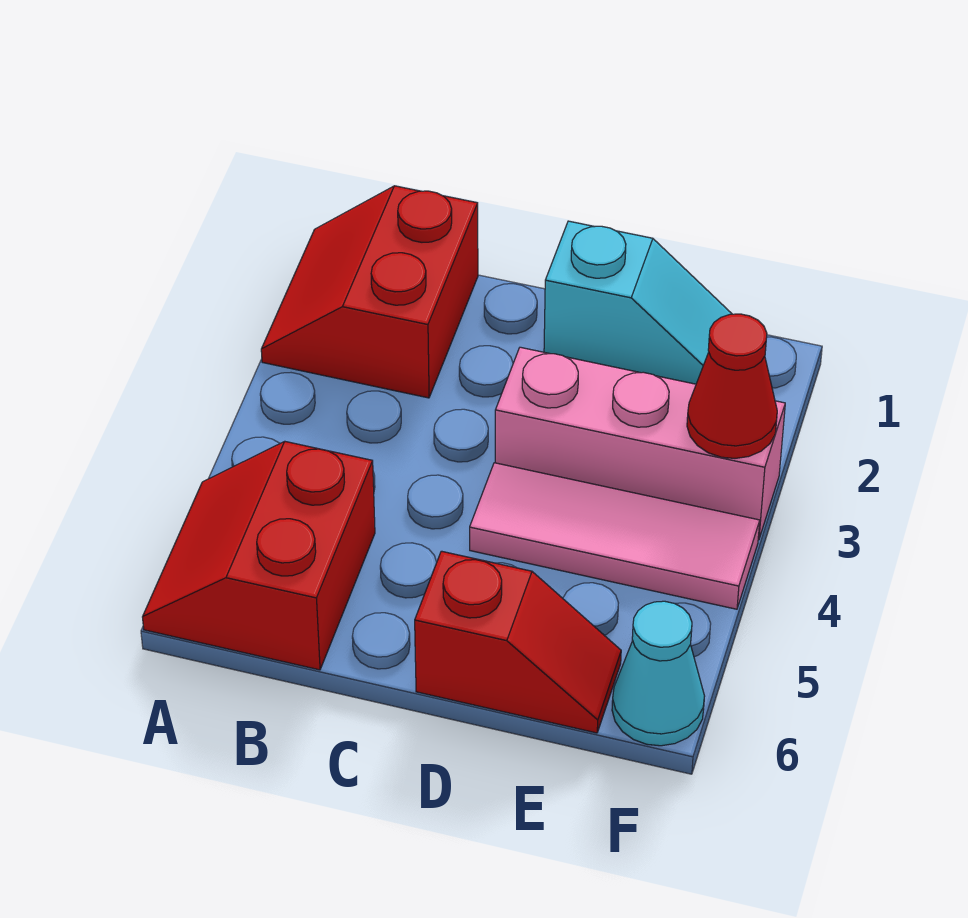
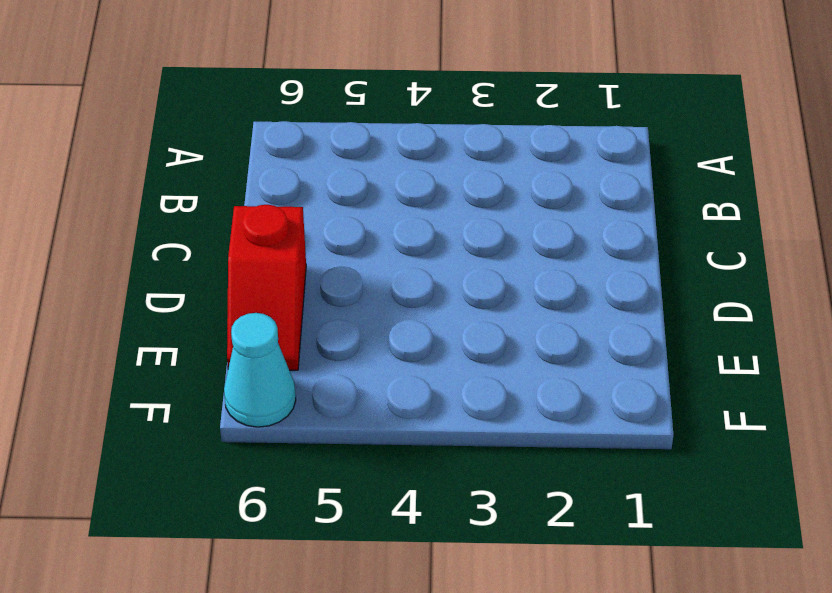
none -> red slope A1:B2 level 1 top B
none -> red slope A5:B6 level 1 top B

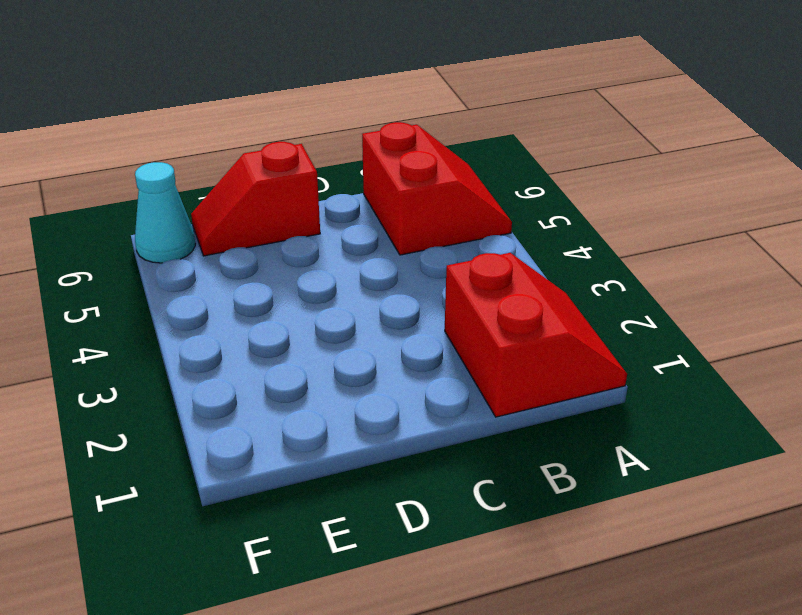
none -> cyan slope D1:E1 level 1 top D
none -> pink brick D3:F3 level 1

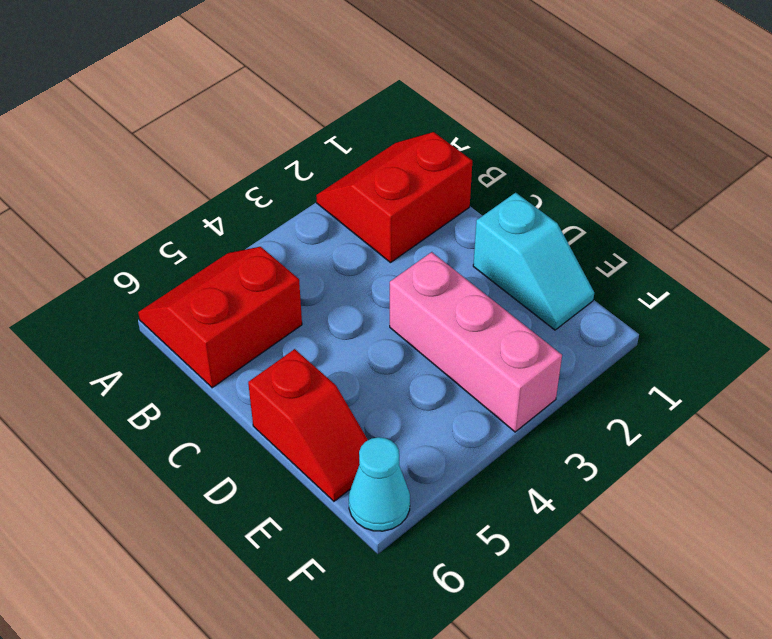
none -> pink tile D4:F4 level 1
none -> red cone F3 level 2

